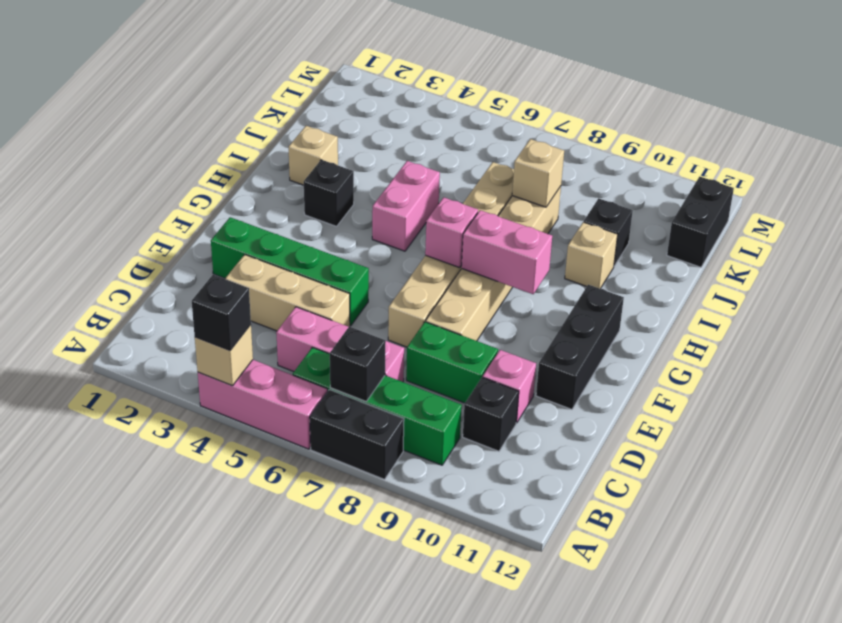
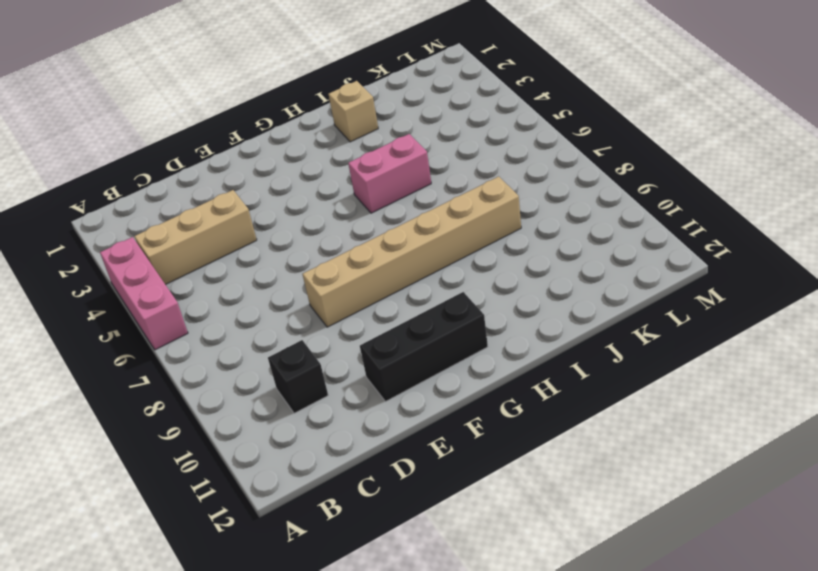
tan brick B4:D4 level 1 -> tan brick D3:D5 level 1
none -> black brick A7:A8 level 1
none -> green brick B6:B9 level 1
none -> pink brick C5:C7 level 1

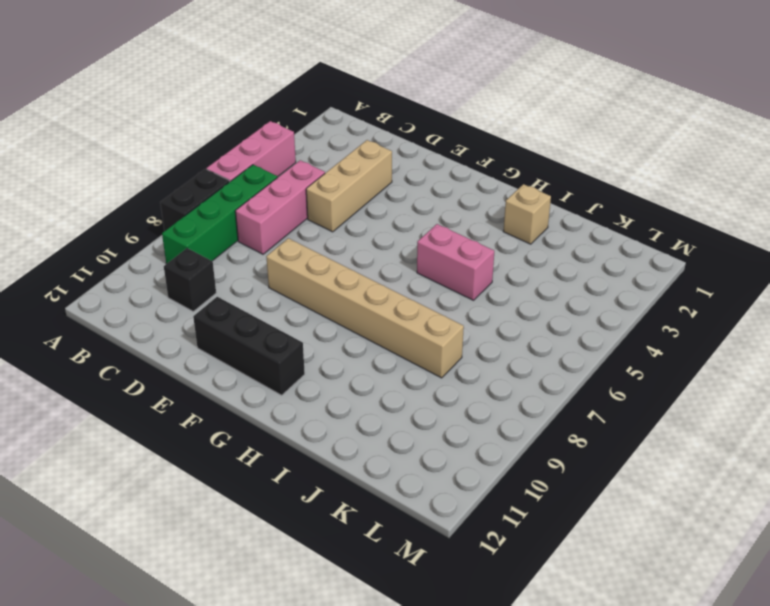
none -> green brick D8:D9 level 1
none -> pink brick D10 level 1
none -> green brick E2:E5 level 1

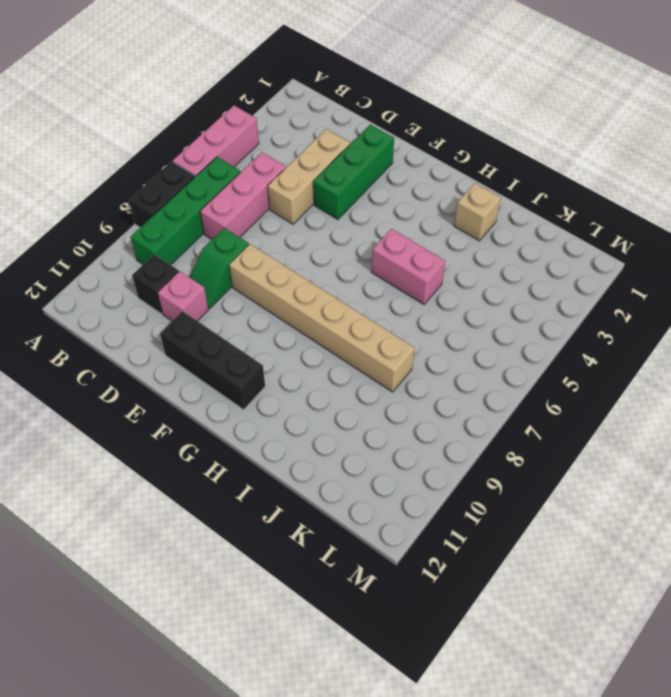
green slope D8:D9 level 1 top 8 -> green brick D8:D9 level 1
green brick E2:E4 level 1 -> green brick E2:E5 level 1
none -> tan brick E7:J7 level 1
none -> black brick H3 level 1
none -> tan brick I10 level 1

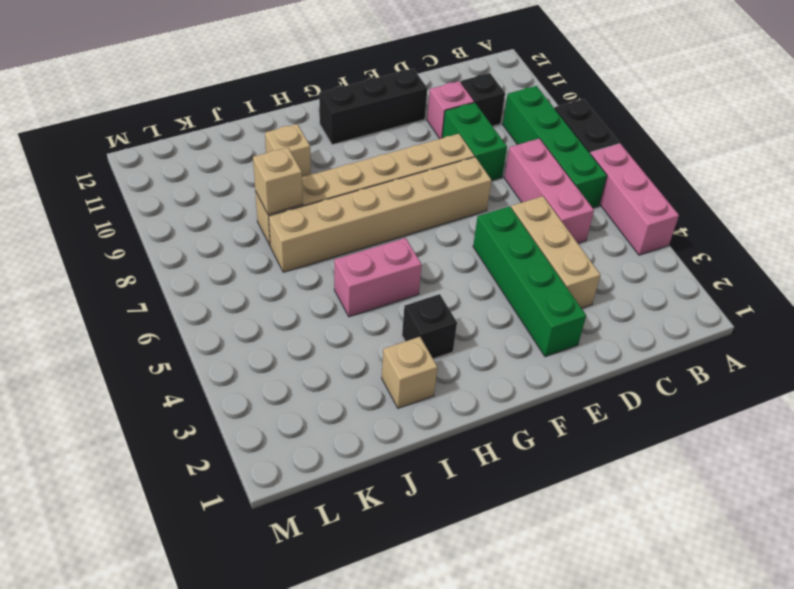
none -> black brick J10 level 1
none -> black brick K12:L12 level 1
none -> tan brick A4 level 2

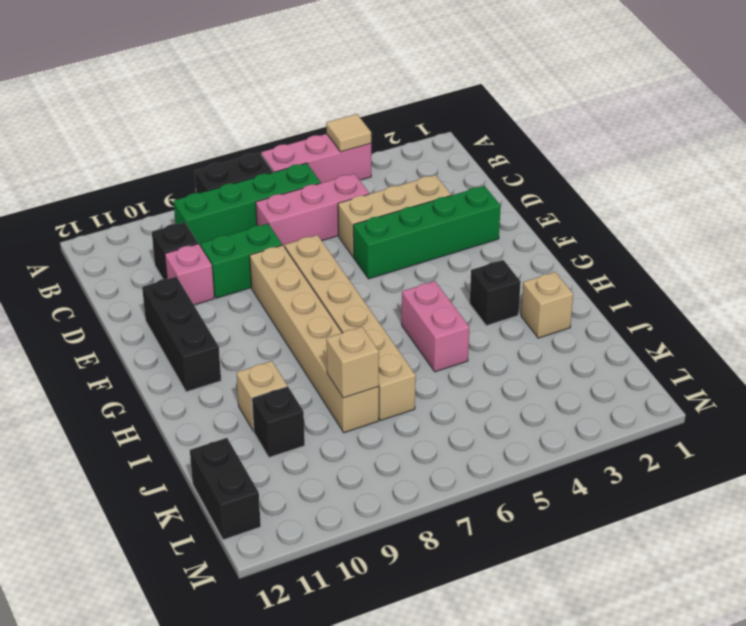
tan tile A4 level 2 -> tan brick A4 level 2
none -> black brick B7 level 2
none -> pink brick G7 level 2
none -> pink brick G8:G9 level 2

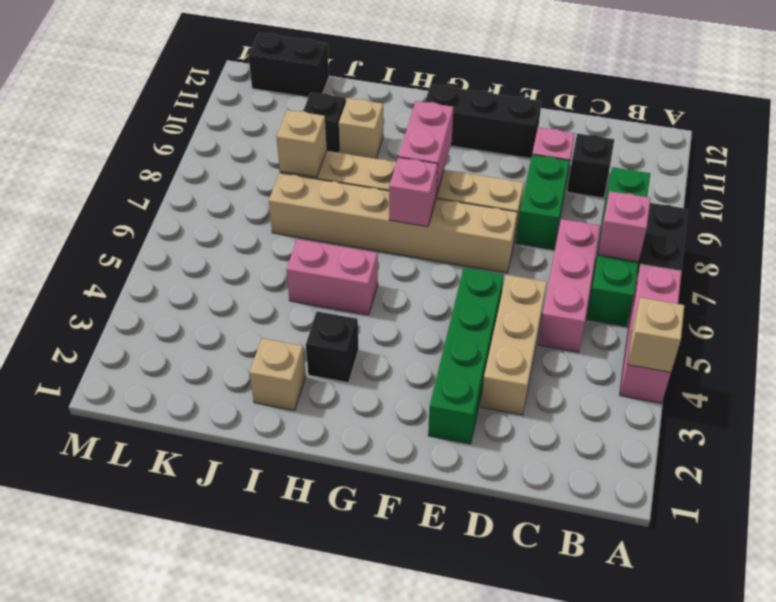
pink brick B7 level 2 -> black brick B7 level 2
none -> black brick A4 level 3

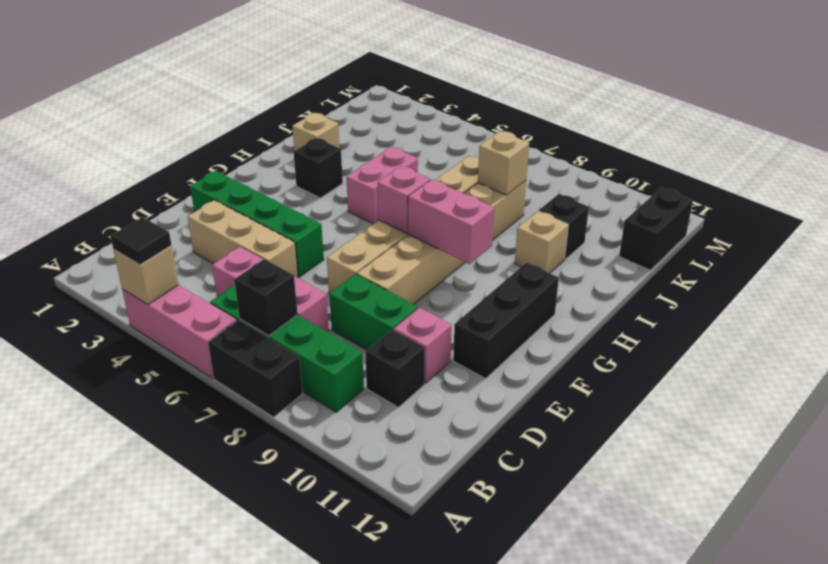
black tile A4 level 3 -> black brick A4 level 3

